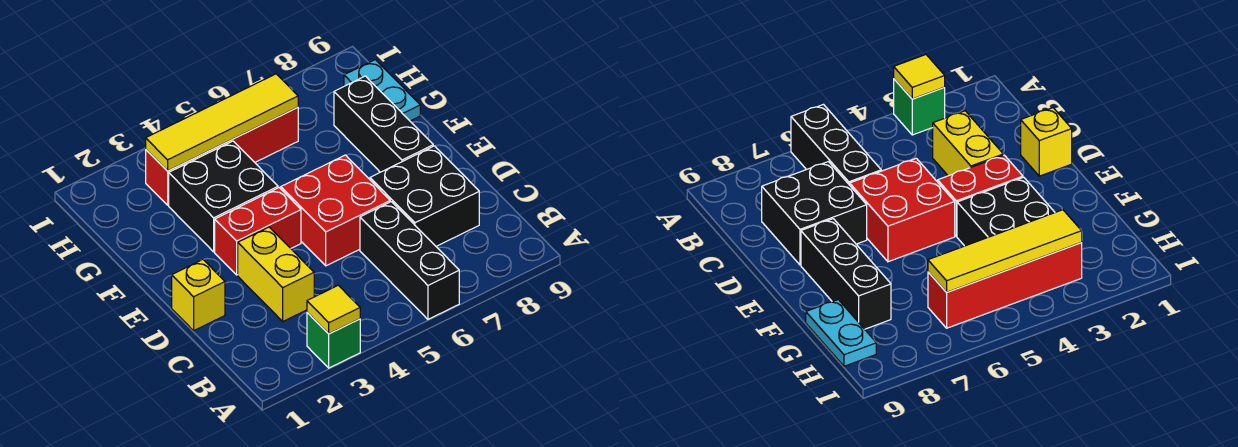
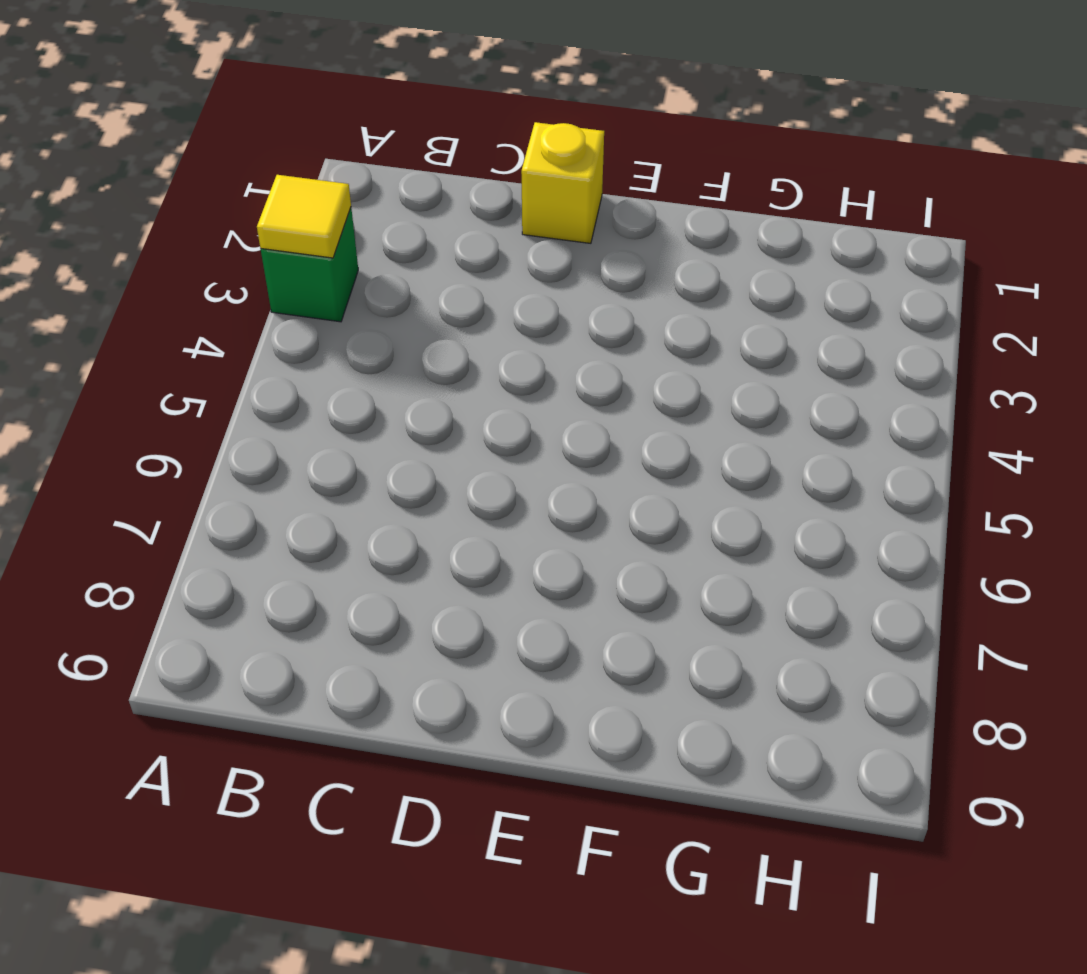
none -> black brick A6:C6 level 1
none -> yellow brick C3:D3 level 1
none -> black brick C7:D8 level 1

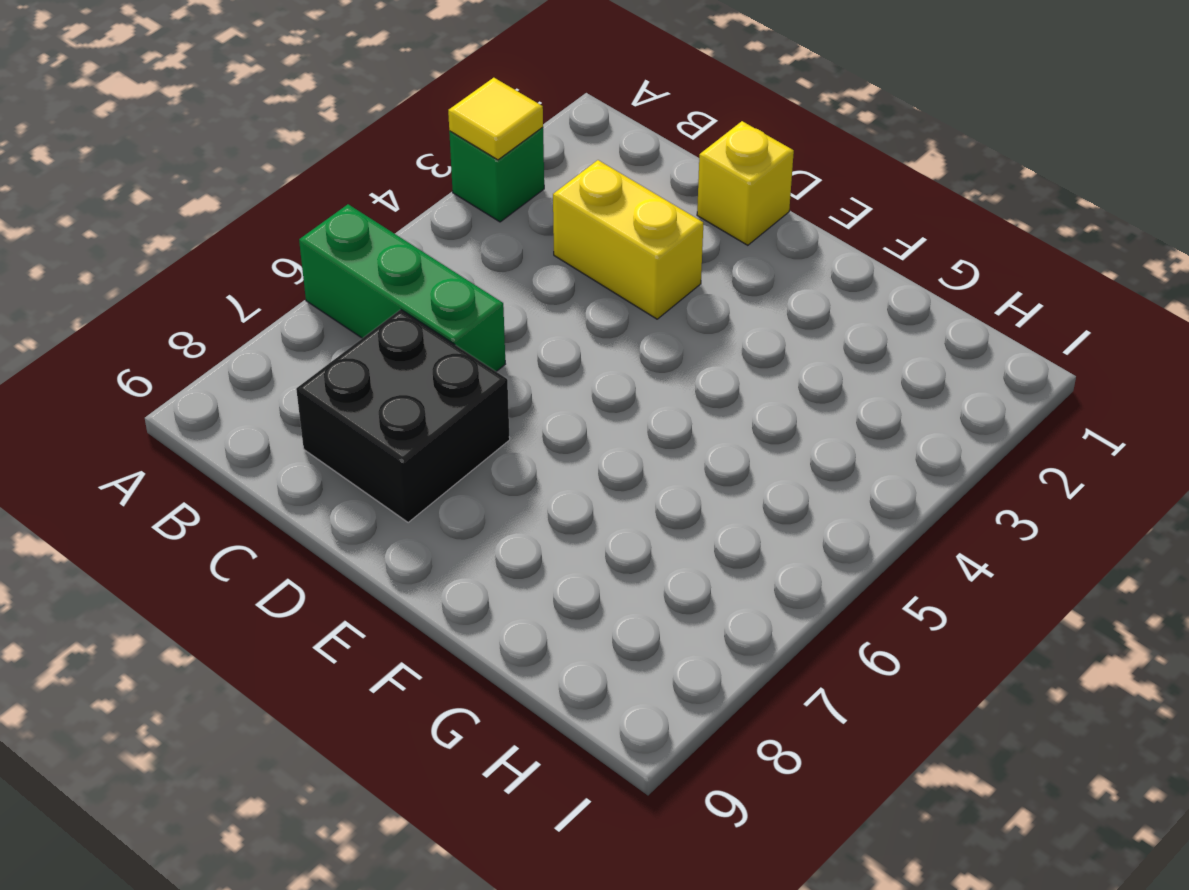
green brick A6:C6 level 1 -> black brick A6:C6 level 1
none -> red brick D5:E6 level 1
none -> red brick E3:E4 level 1
none -> black brick E8:G8 level 1

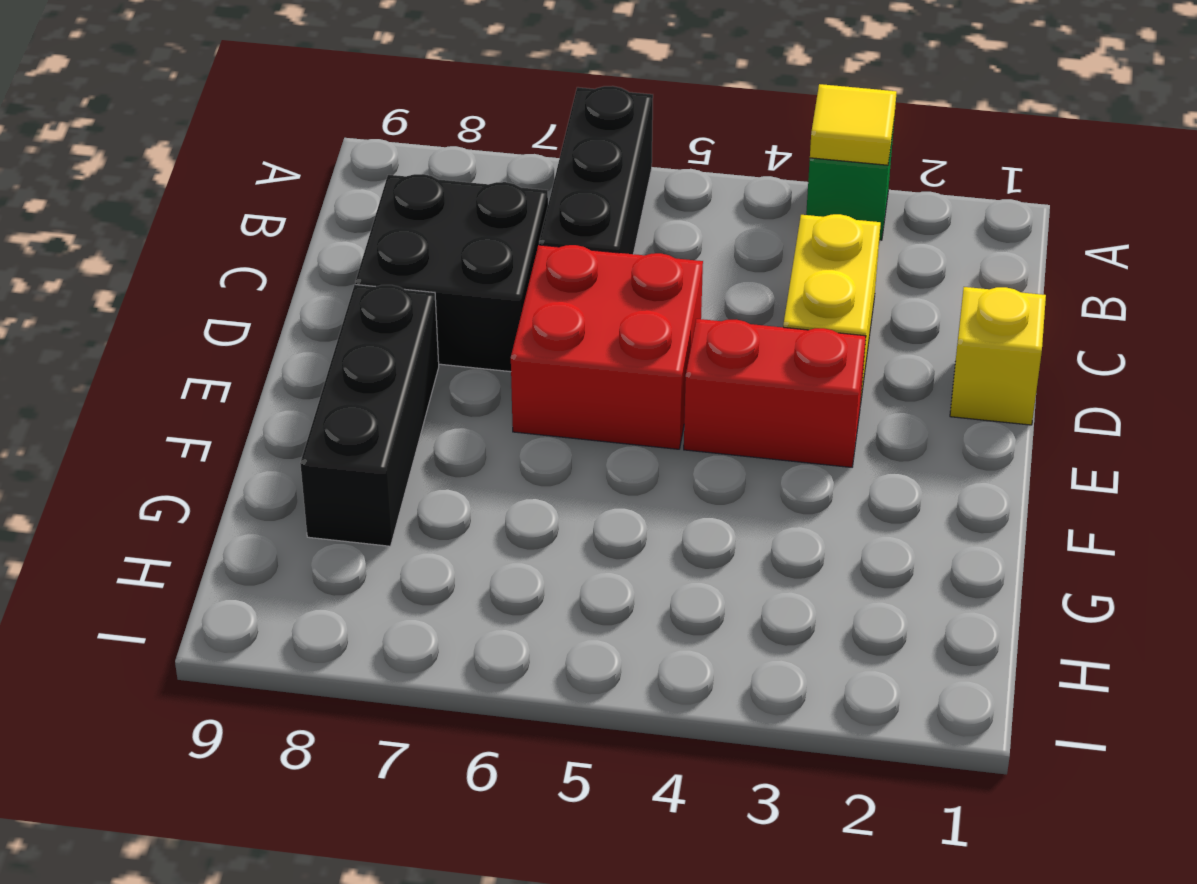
none -> black brick F3:G4 level 1
none -> cyan plate G9:H9 level 1
none -> red brick H3:H6 level 1

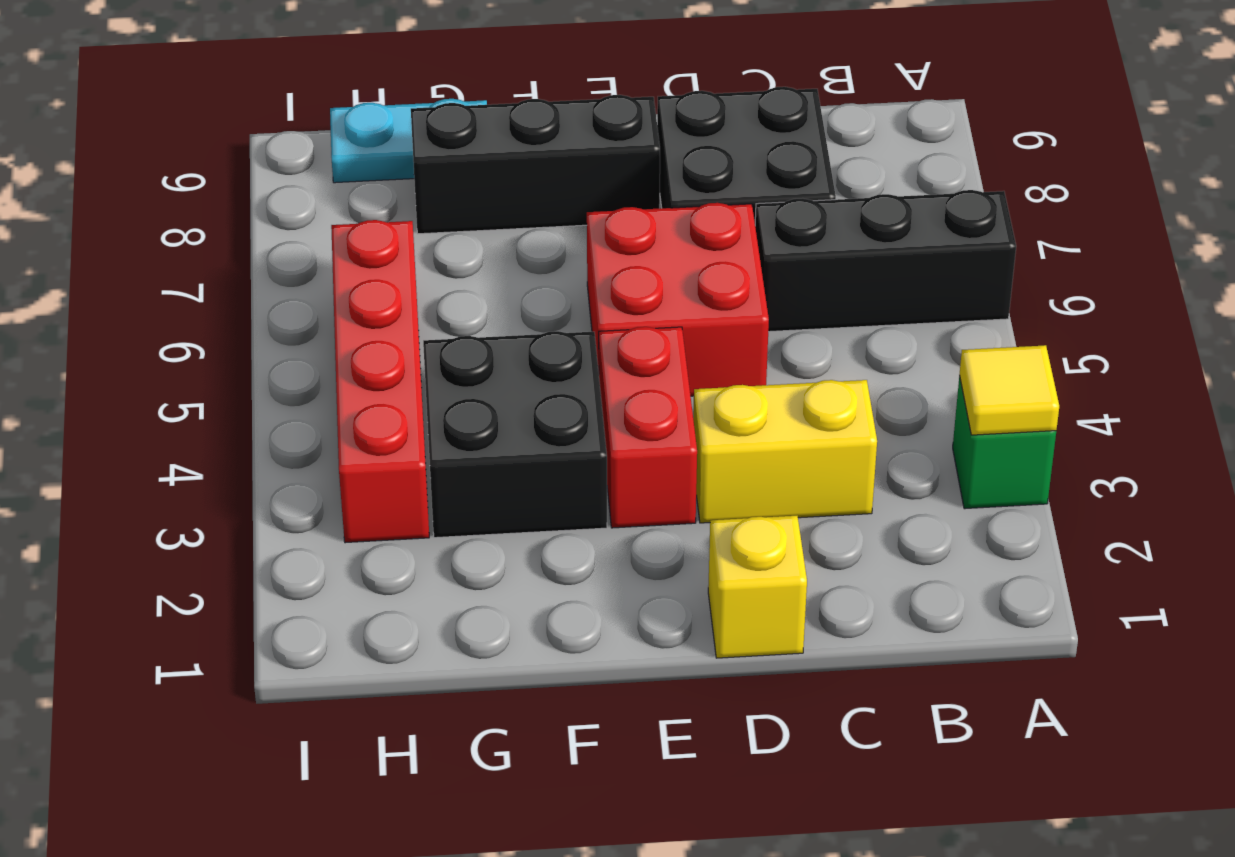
none -> yellow tile H3:H6 level 2

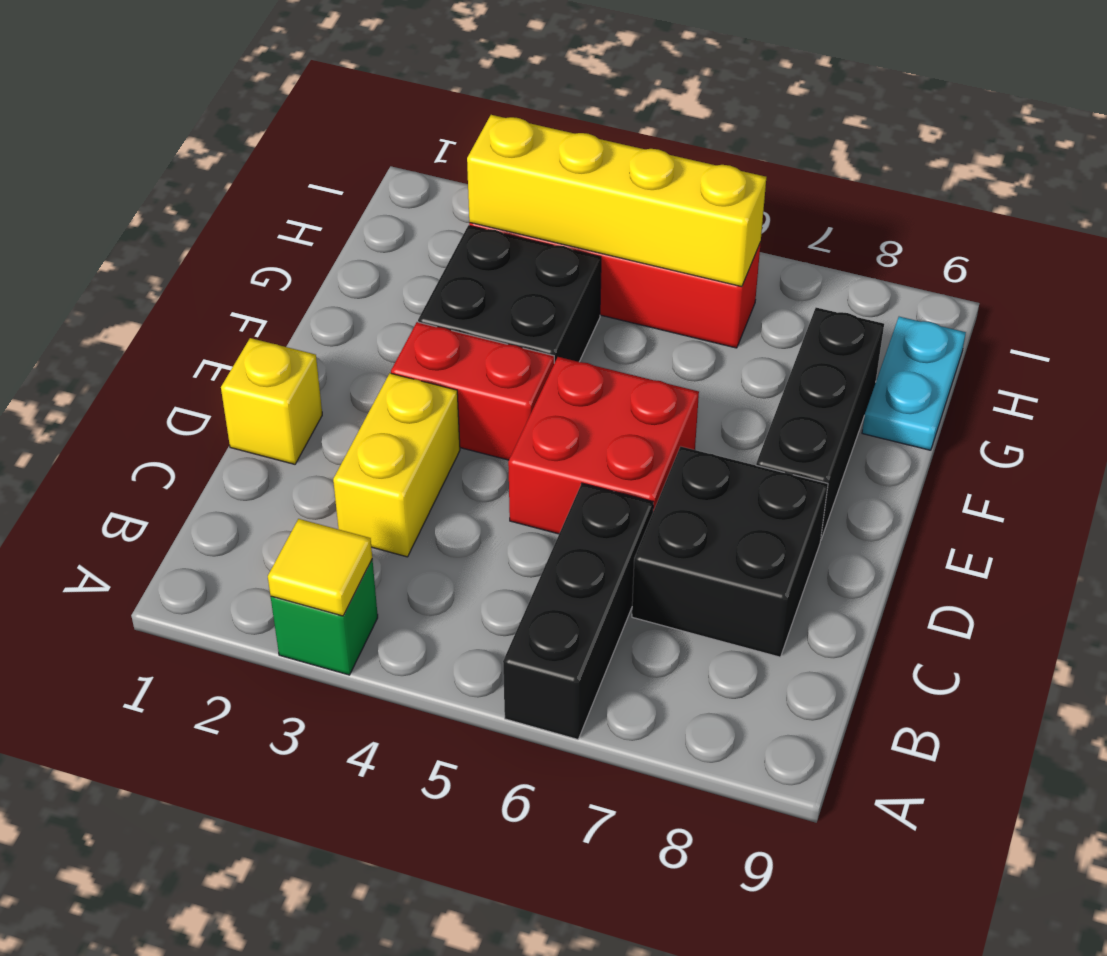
yellow brick H3:H6 level 2 -> yellow tile H3:H6 level 2

